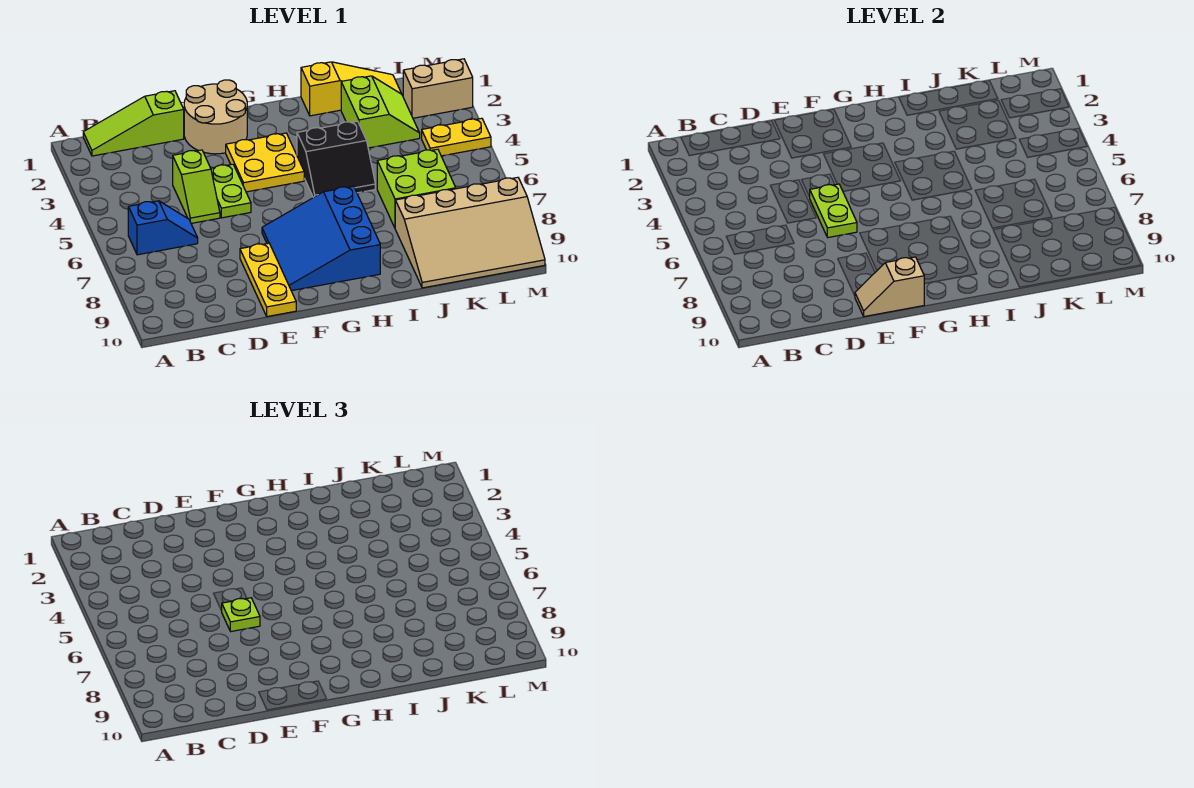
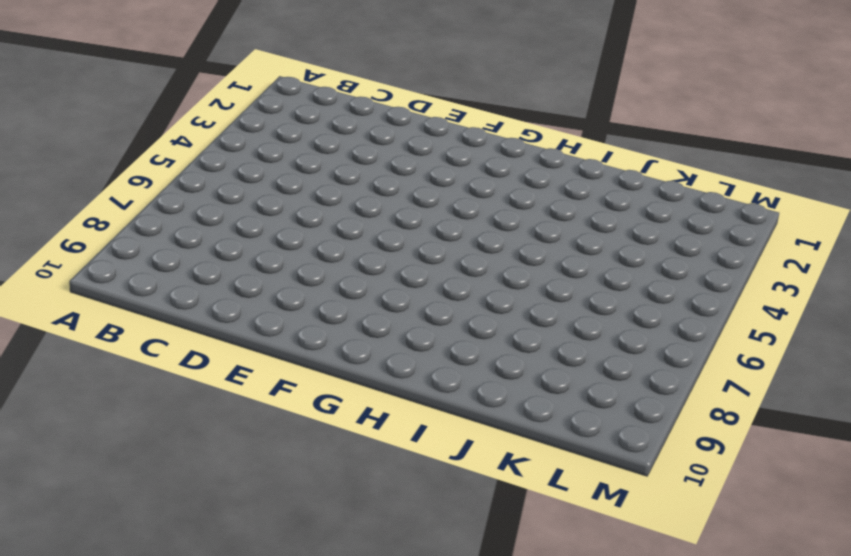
none -> lime slope B1:D1 level 1 top D
none -> blue slope B6:C6 level 1 top B
none -> lime slope D4:D5 level 1 top 4

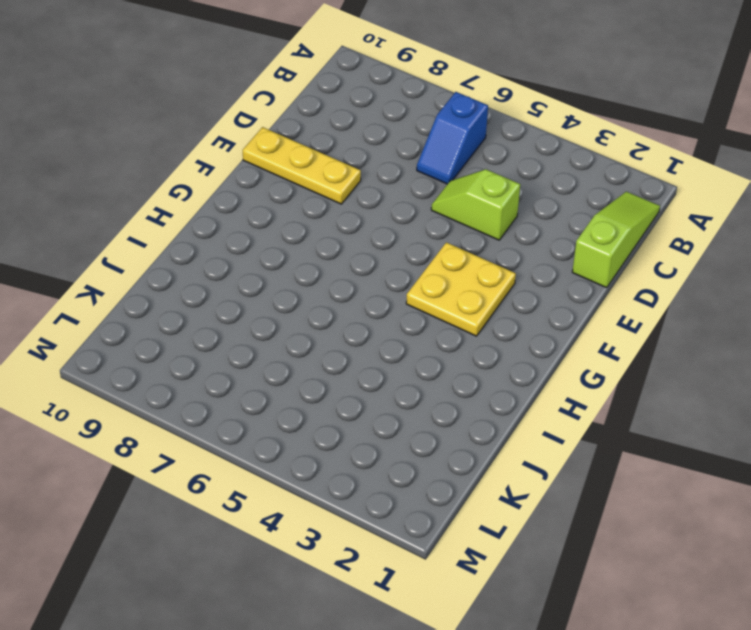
none -> tan round brick E1:F2 level 1
none -> lime plate E4:E5 level 1
none -> blue slope F7:H9 level 1 top H

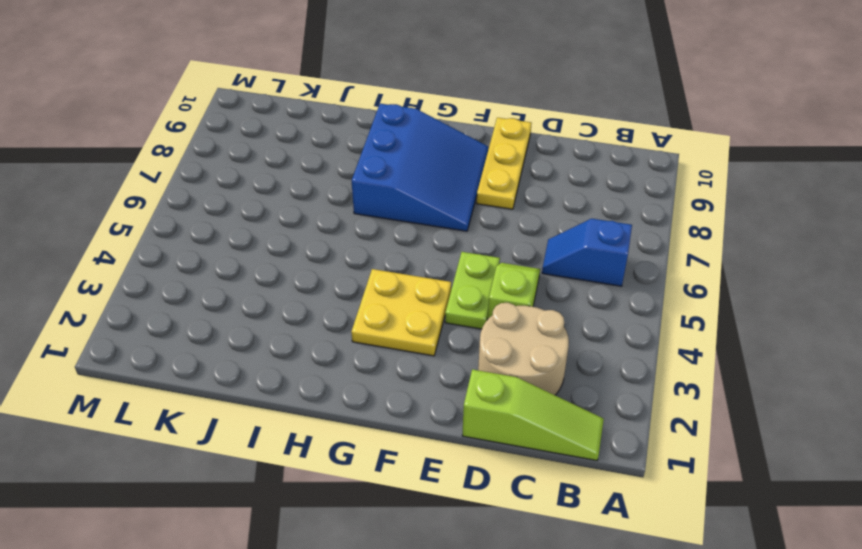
tan round brick C2:D3 level 1 -> tan round brick E1:F2 level 1
none -> black slope H4:I5 level 1 top 4
none -> yellow slope I1:K1 level 1 top I
none -> lime slope J2:K3 level 1 top J

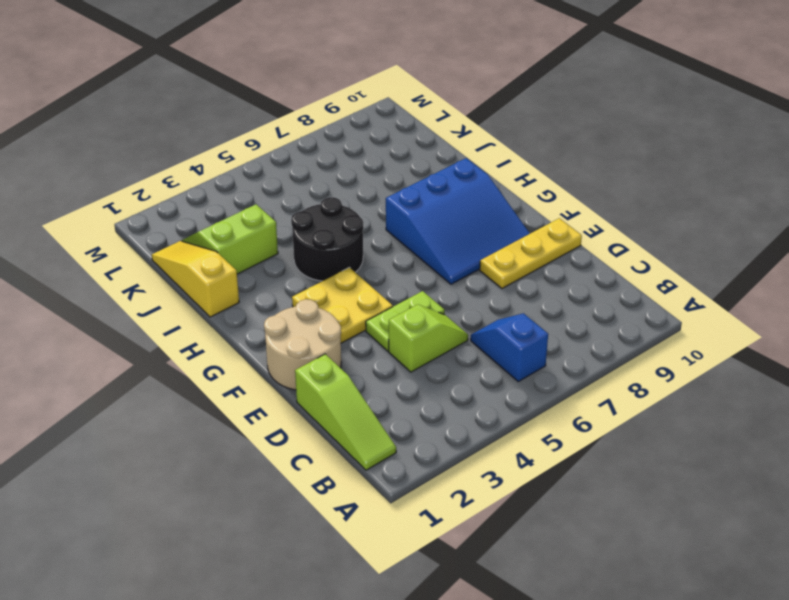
black round brick H4:I5 level 1 -> black slope H4:I5 level 1 top 4
none -> lime brick J6:K7 level 1
none -> tan slope J8:M10 level 1 top 8
none -> tan brick L2:M2 level 1

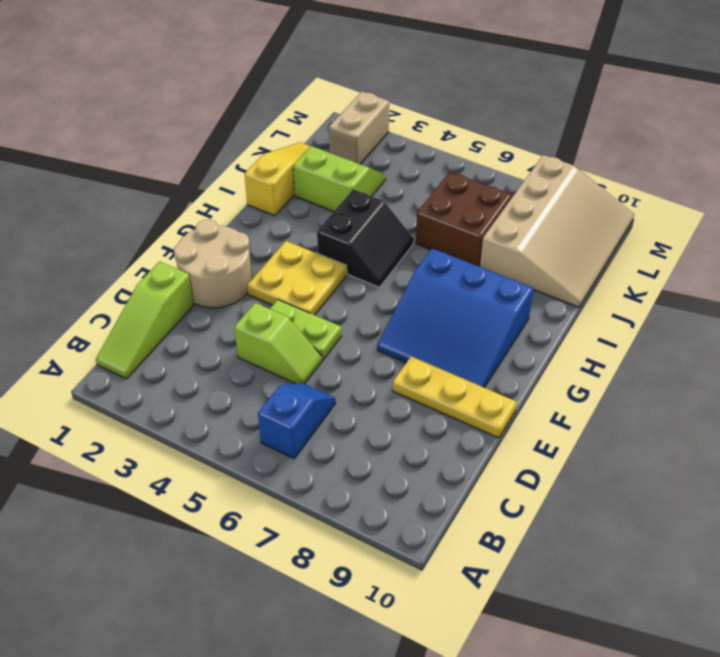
brown brick J6:K7 level 1 -> lime brick J6:K7 level 1
none -> yellow plate L4:M4 level 1
none -> lime plate E5:E6 level 2
none -> tan slope E10:F10 level 2 top F

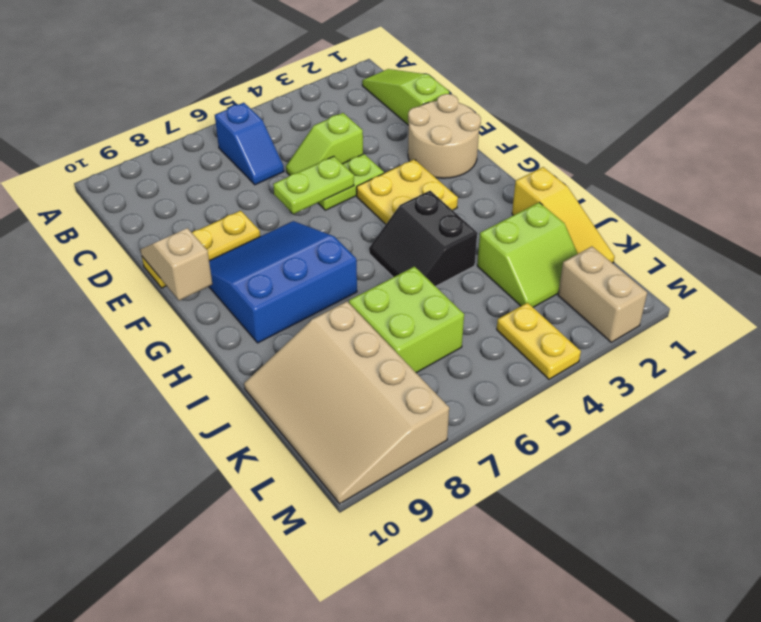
none -> lime plate E6 level 3

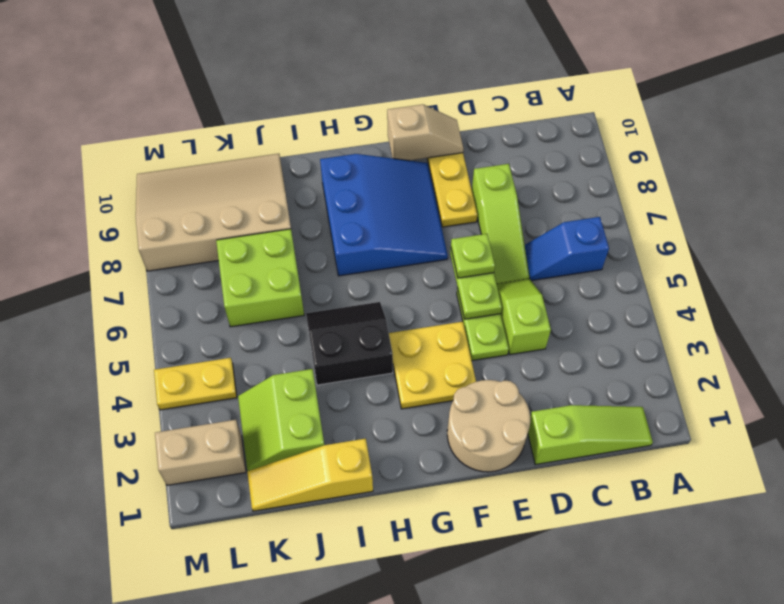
lime slope D6:D8 level 1 top 8 -> none

